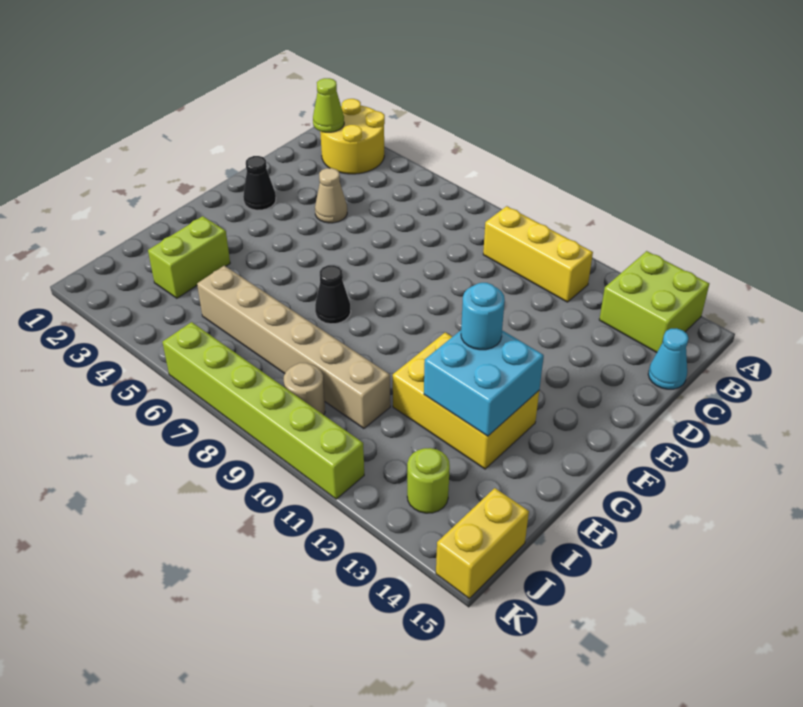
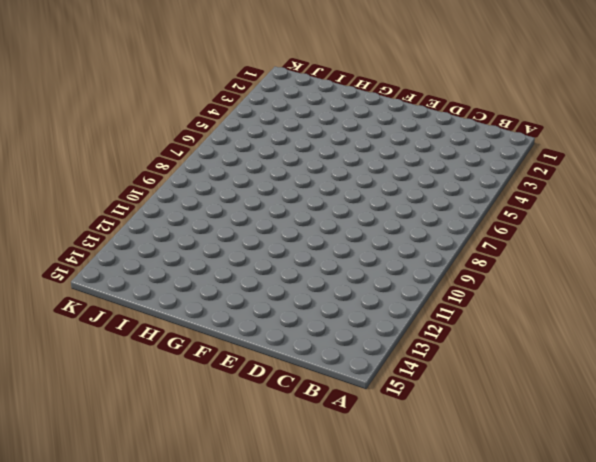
none -> yellow round brick A2:B3 level 1
none -> lime brick A13:B14 level 1
none -> yellow brick B9:B11 level 1

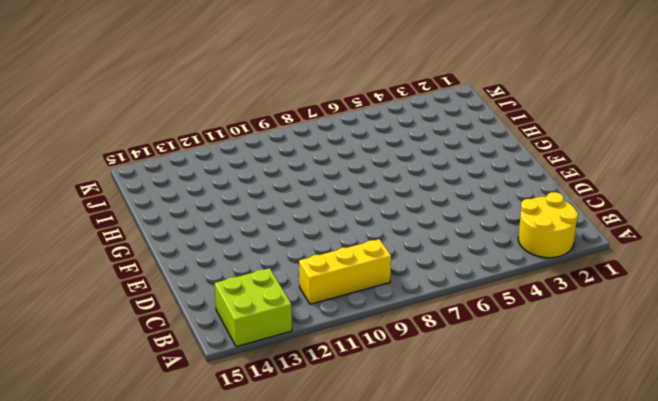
none -> cyan cone C15 level 1
none -> tan cone D4 level 1
none -> black cone E2 level 1

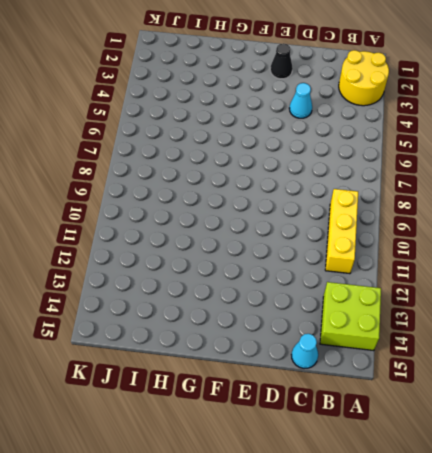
cyan cone D4 level 1 -> tan cone D4 level 1
none -> black cone G7 level 1
none -> yellow brick G11:H13 level 1
none -> lime brick H3:I3 level 1

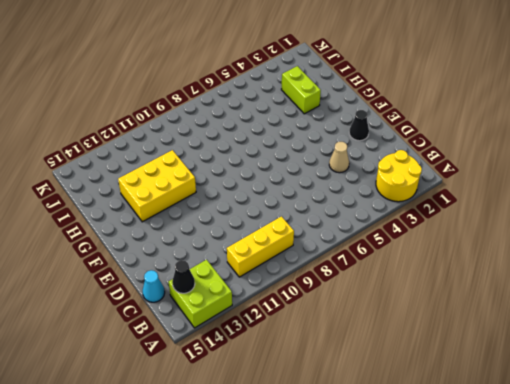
black cone B14 level 2 -> black cone G7 level 1
none -> tan brick I5:I10 level 1
none -> tan round brick J9 level 1
none -> lime round brick J13 level 1

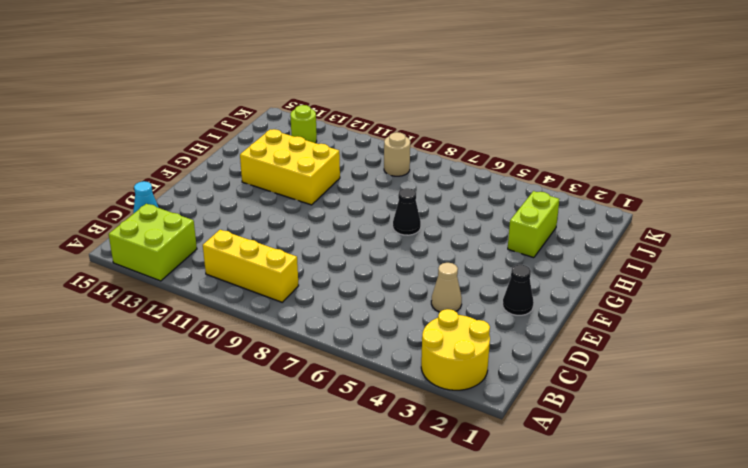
none -> tan brick I5:I10 level 1
none -> yellow brick J15:K15 level 1
none -> lime brick K6:K11 level 1

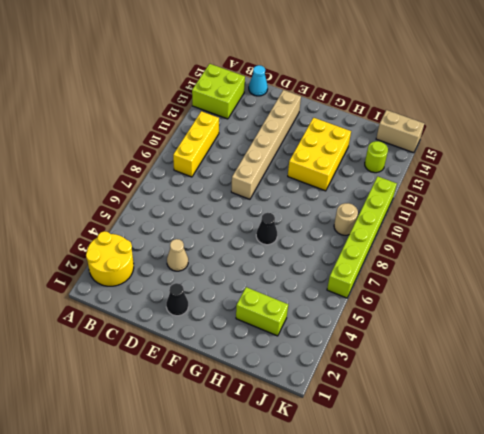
tan brick E9:E14 level 1 -> tan brick I5:I10 level 1
tan brick J15:K15 level 1 -> yellow brick J15:K15 level 1
none -> lime cone B2 level 2
none -> cyan brick G12:H13 level 2
none -> cyan round brick G12 level 3

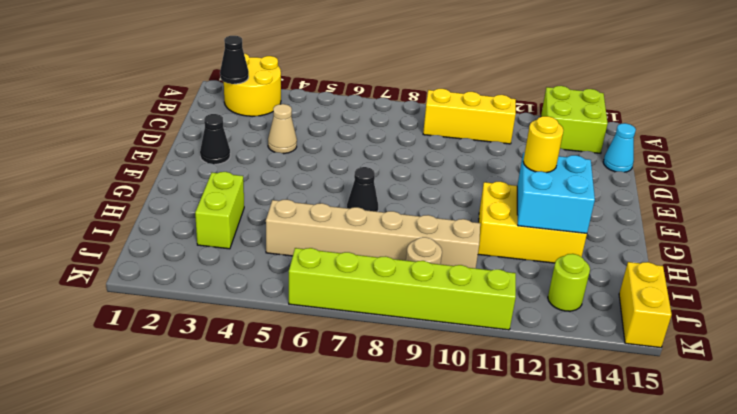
black cone B2 level 2 -> lime cone B2 level 2
yellow round brick G12 level 3 -> cyan round brick G12 level 3

